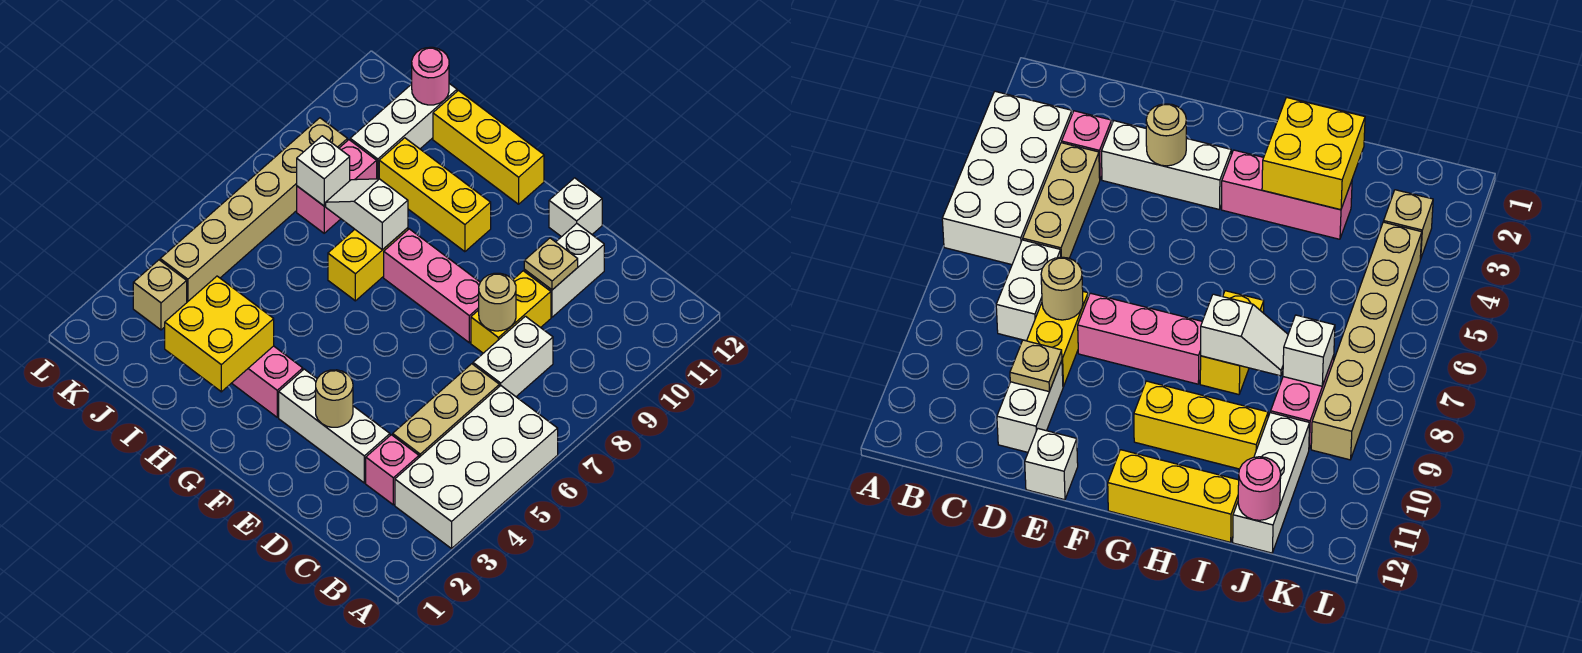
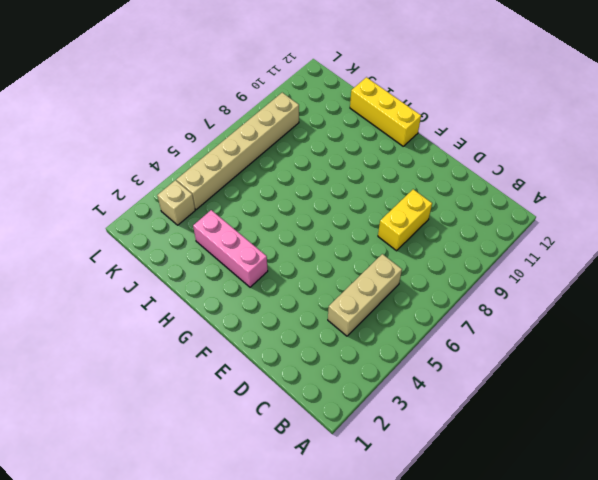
none -> white brick A3:B6 level 1
none -> pink brick C3 level 1
none -> white brick C7:C8 level 1

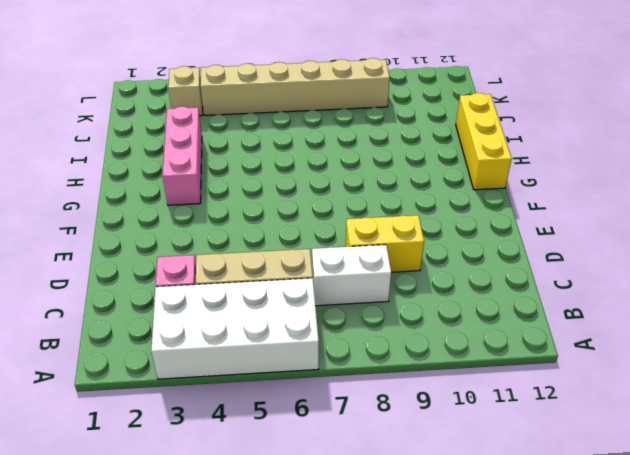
none -> white brick D3:F3 level 1
none -> white brick D10:D11 level 1
none -> pink brick E8:G8 level 1

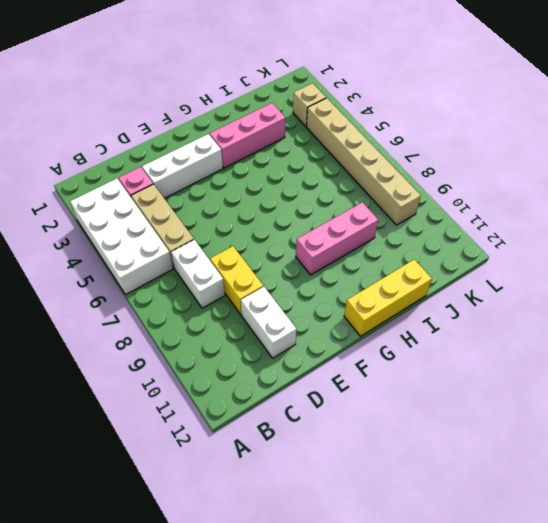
pink brick G9:I9 level 1 -> pink brick E8:G8 level 1
none -> white brick E12 level 1
none -> yellow brick G10:I10 level 1
none -> yellow brick H7:H8 level 1

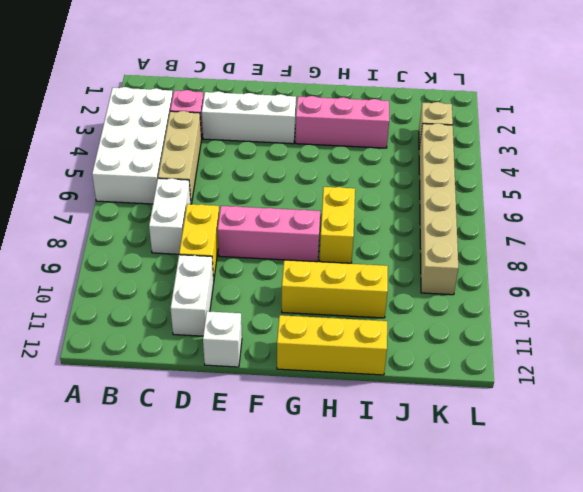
none -> pink brick J8:J9 level 1
none -> white brick J10:J12 level 1
none -> tan round brick D8 level 2

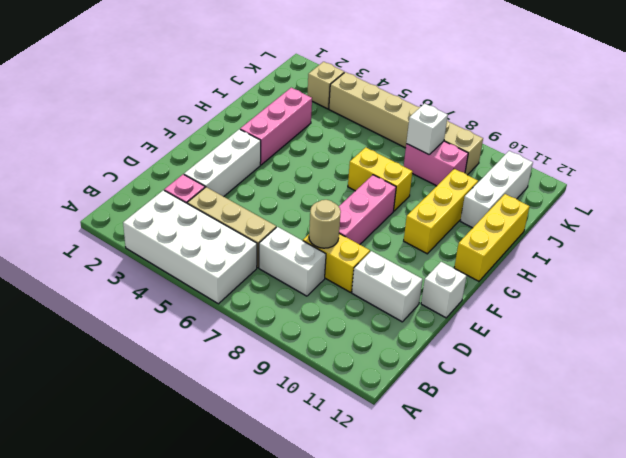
white brick I11:K11 level 1 -> white brick J10:J12 level 1
none -> tan plate D10 level 2
none -> tan round brick E3 level 2
none -> yellow brick H2:I3 level 2

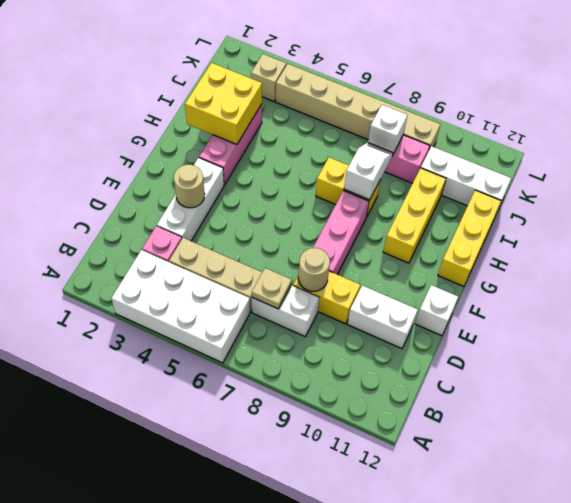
tan plate C7 level 2 -> tan plate D10 level 2
none -> pink round brick J12 level 2

